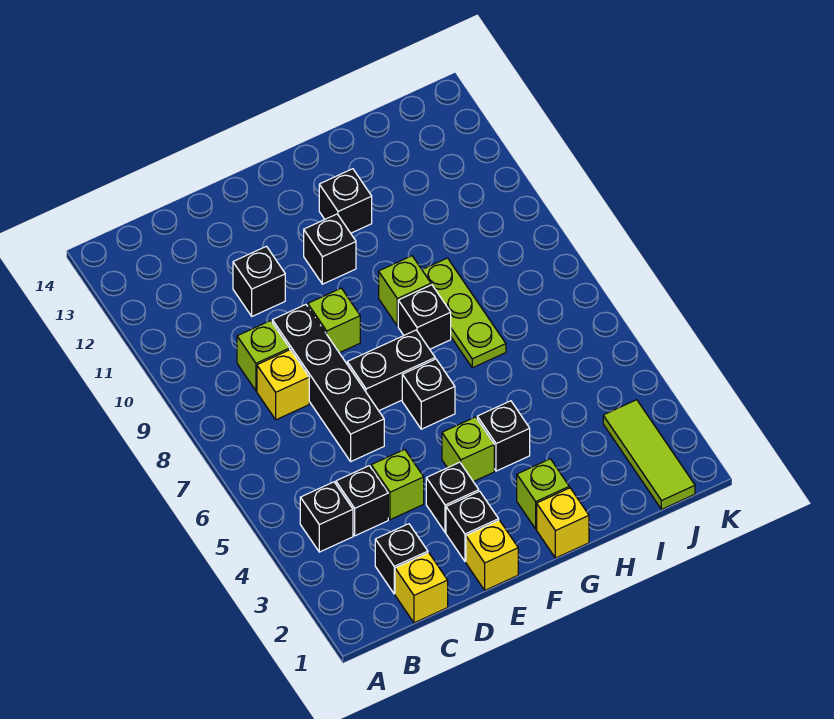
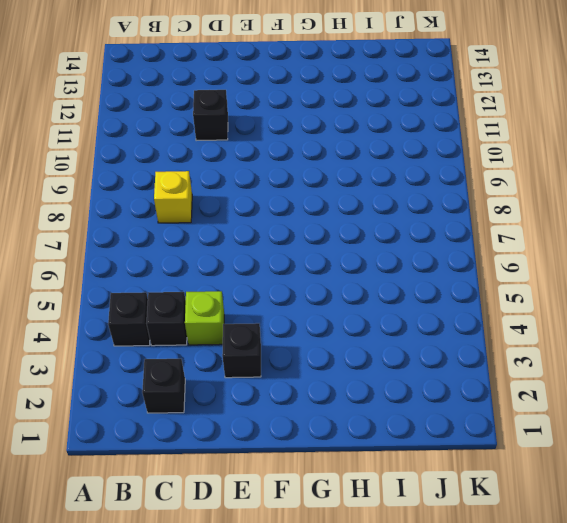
none -> yellow brick C1 level 1
none -> lime brick C9 level 1
none -> black brick D6:D9 level 1

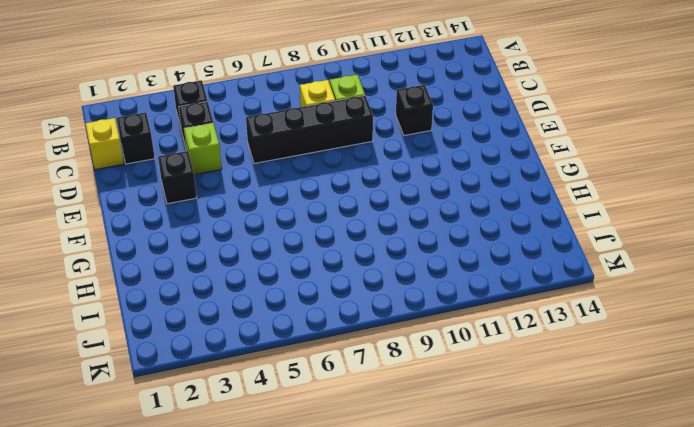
none -> yellow brick E1 level 1
none -> black brick E2 level 1
none -> black brick E7:F7 level 1

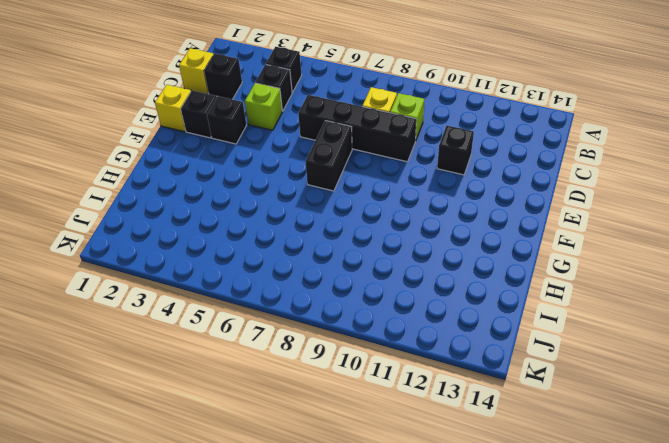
none -> lime brick E9 level 1
none -> lime brick F4 level 1
none -> black brick F6 level 1

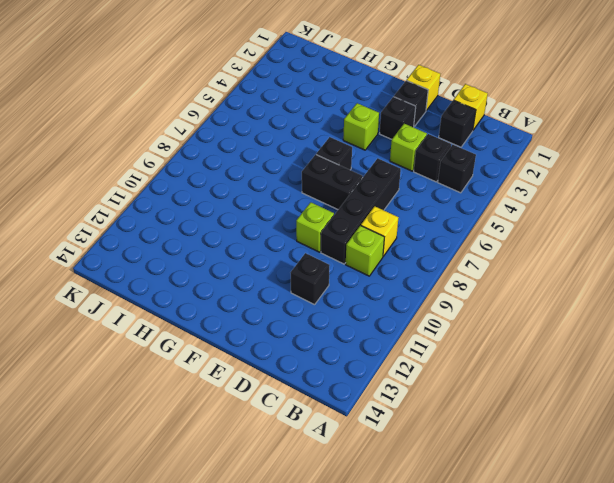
none -> black brick F11 level 1
none -> yellow brick G1 level 1
none -> lime brick G2 level 1

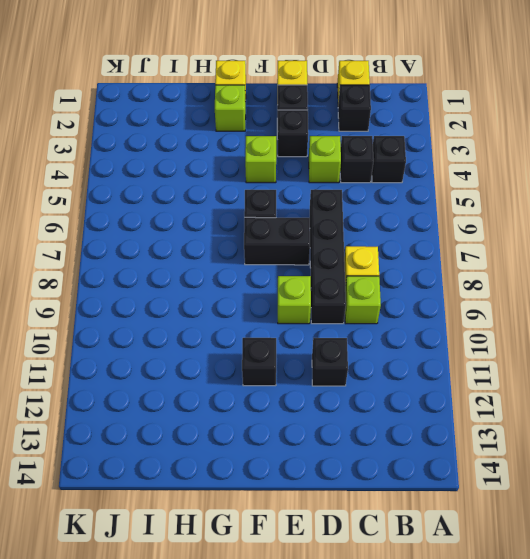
none -> black brick G4 level 1
none -> black brick G8 level 1
none -> lime brick G9 level 1

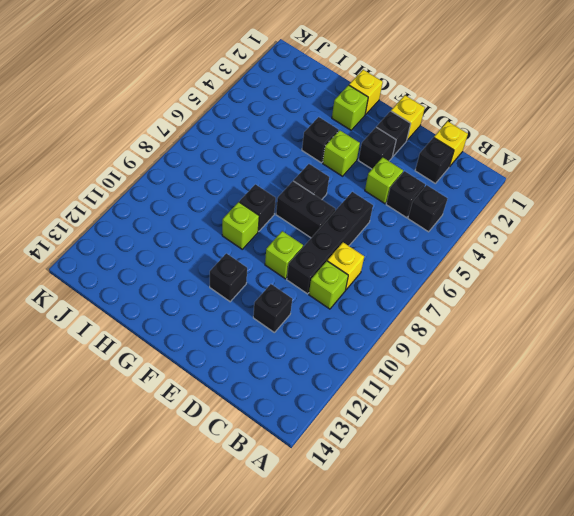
none -> black brick G12 level 1
none -> lime plate H7:H9 level 1
none -> lime tile J1:J3 level 1

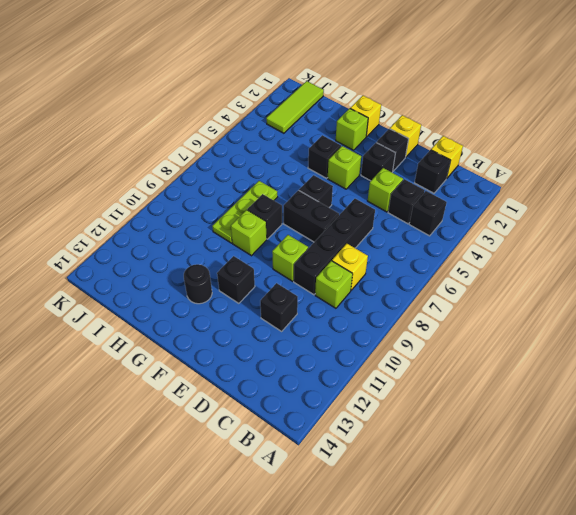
black round brick G12 level 1 -> black brick G12 level 1

